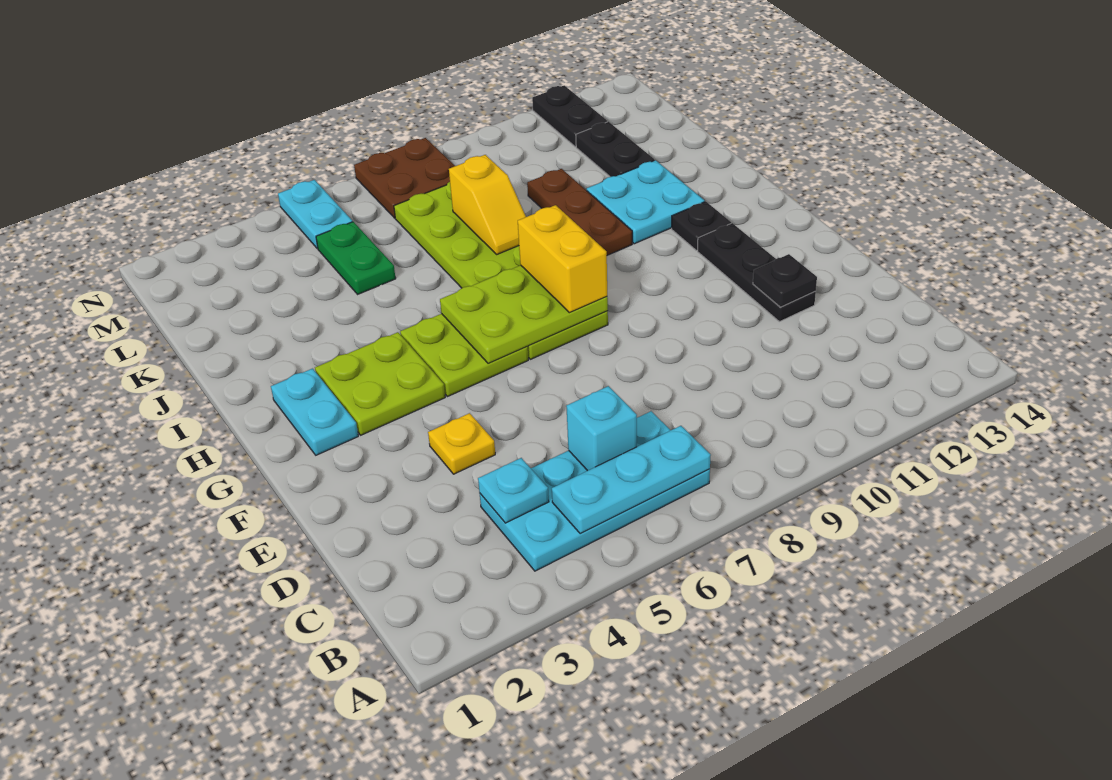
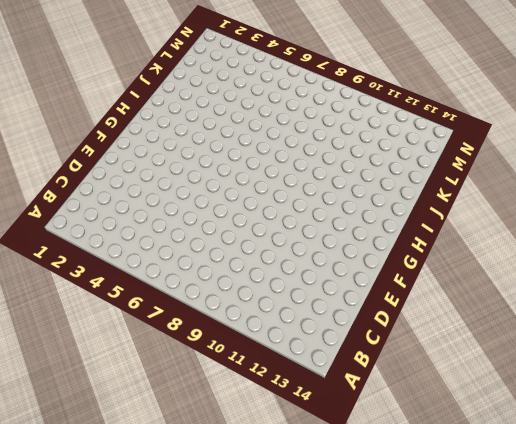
none -> cyan plate B4:C7 level 1
none -> yellow plate E4 level 1
none -> black plate E12:G12 level 1

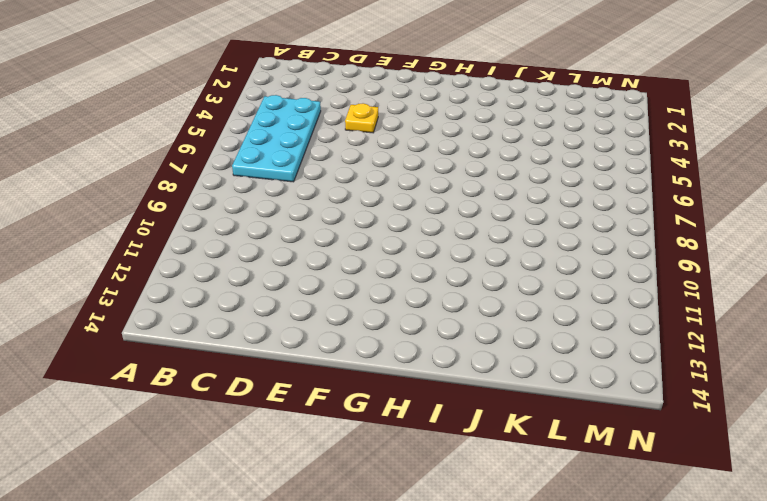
none -> black plate E12:G12 level 1
none -> cyan plate G2:H2 level 1
none -> lime plate G3:H4 level 1

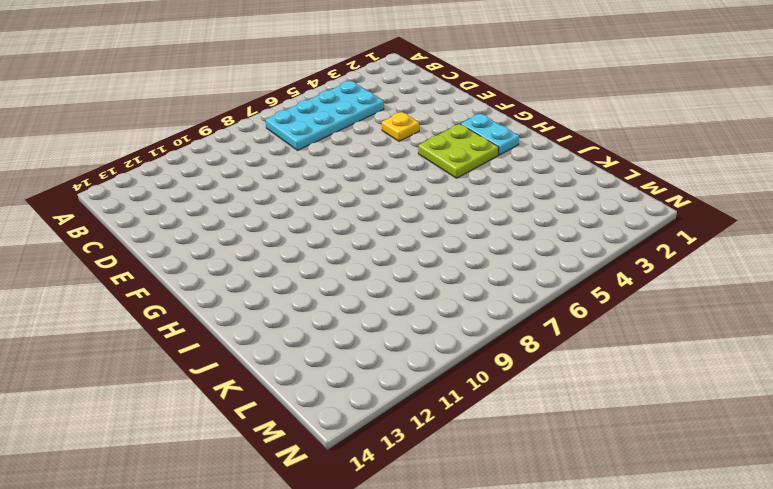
none -> black plate E12:G12 level 1
none -> lime plate G5:H6 level 1
none -> lime plate G7:L8 level 1

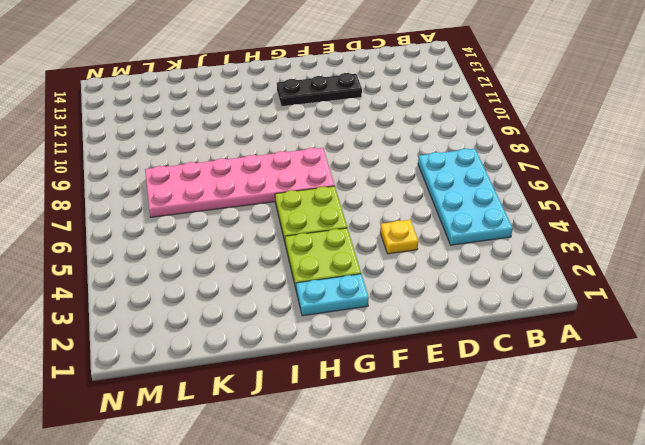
pink plate G7:L8 level 1 -> lime plate G7:L8 level 1
none -> black plate H12 level 1
none -> brown plate I10:K10 level 1
none -> cyan plate I11:J12 level 1

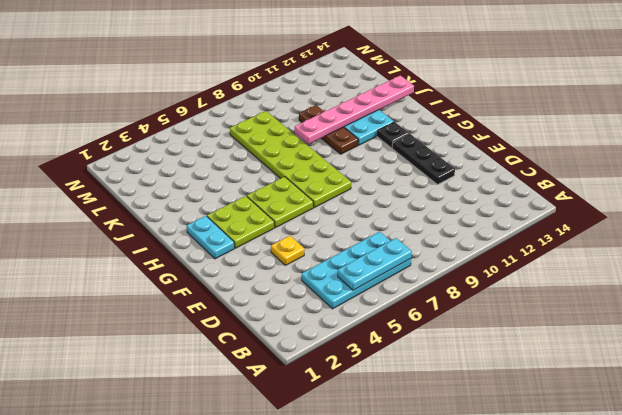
pink plate J9:J14 level 2 -> none
none -> green plate K5:L5 level 1
none -> black plate K12:L12 level 1
none -> cyan plate M5:N5 level 1

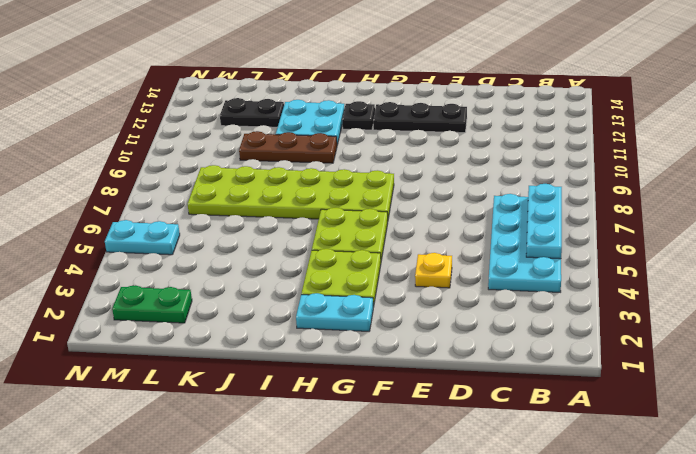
green plate L2:M2 level 1 -> green plate K5:L5 level 1
none -> brown plate M7:N8 level 1
none -> black plate M12:N12 level 1
none -> cyan plate C4 level 2

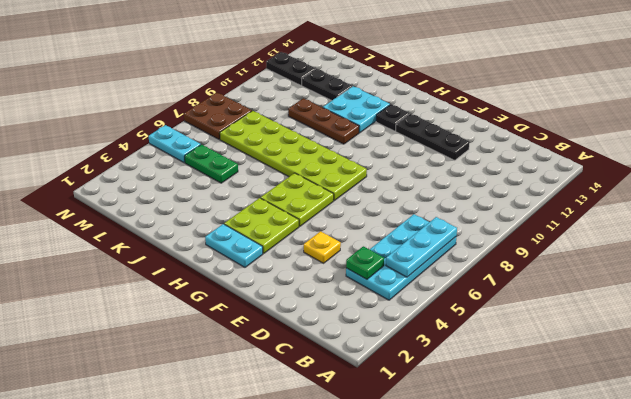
green plate C4 level 2 -> cyan plate C4 level 2
none -> cyan brick C6 level 2
none -> black plate E12 level 2
none -> lime plate G6:H8 level 2

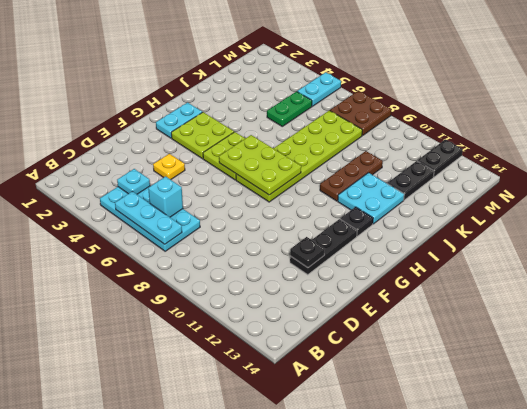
none -> yellow slope J8:K8 level 2 top K
none -> yellow brick G8:H8 level 3

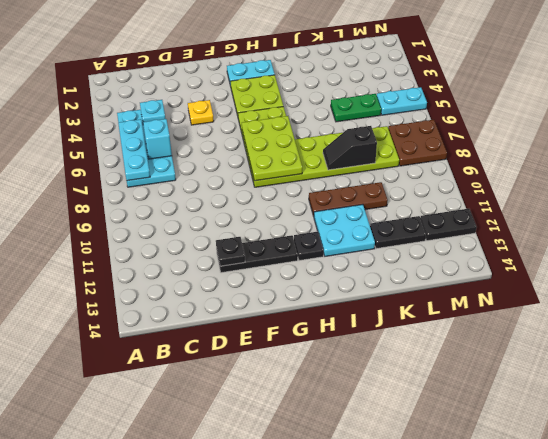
black slope J8:K8 level 2 top K -> yellow slope J8:K8 level 2 top K
none -> yellow brick G8:H8 level 3

